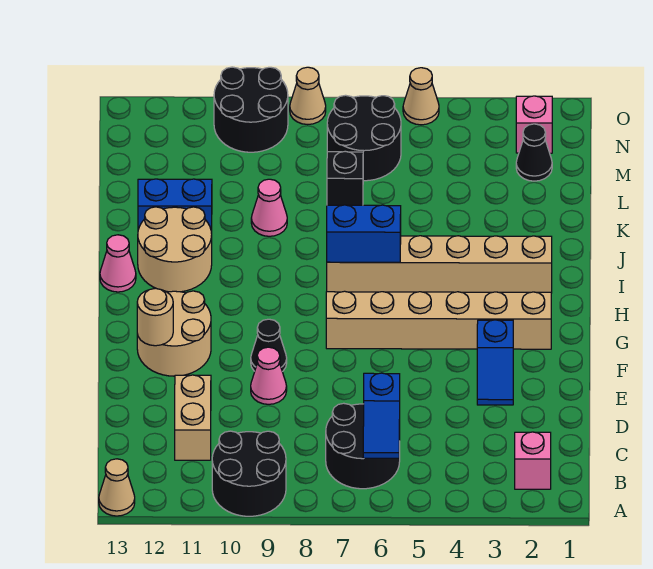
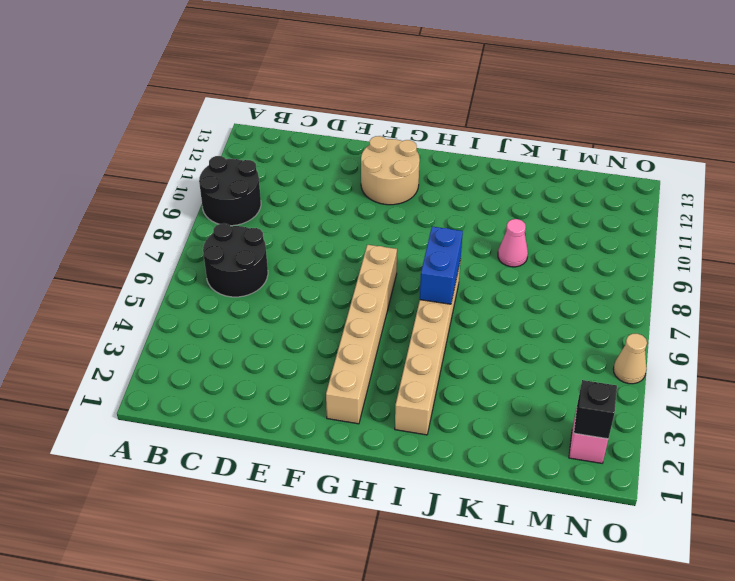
black brick N2 level 2 -> black brick L7 level 1
none -> tan cone A13 level 1
none -> pink brick B2 level 1
none -> tan brick C11:D11 level 1

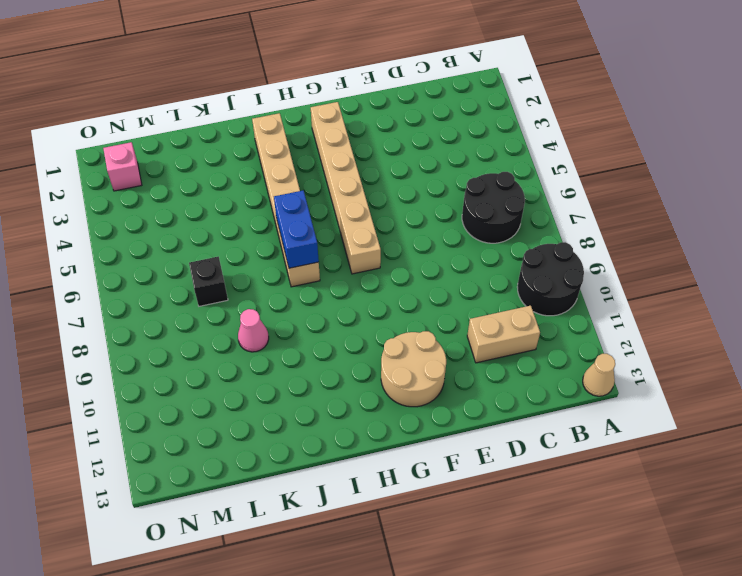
none -> pink brick B2 level 1
none -> blue slope E3:F3 level 1 top F
none -> pink cone E9 level 1

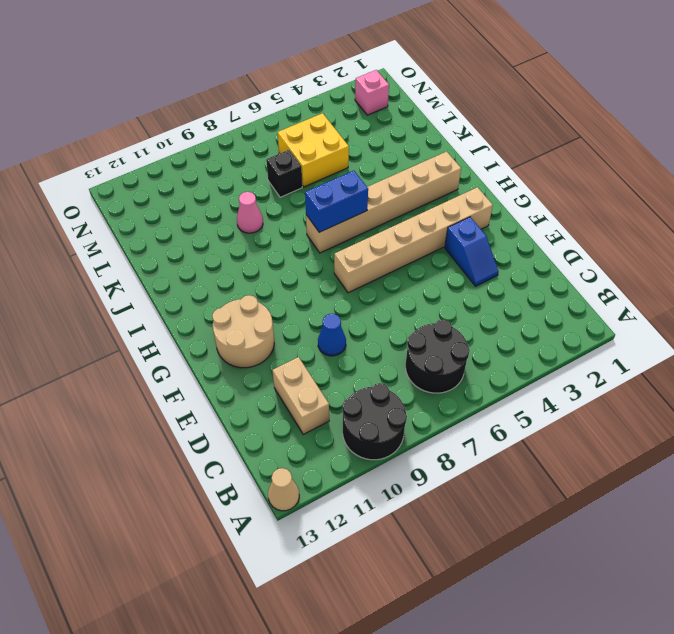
blue cone E9 level 1 -> pink cone E9 level 1
yellow brick L5:M6 level 1 -> black round brick M6:N7 level 1
none -> pink brick B2 level 1
none -> black cone F9 level 1
none -> tan round brick I11:J12 level 1

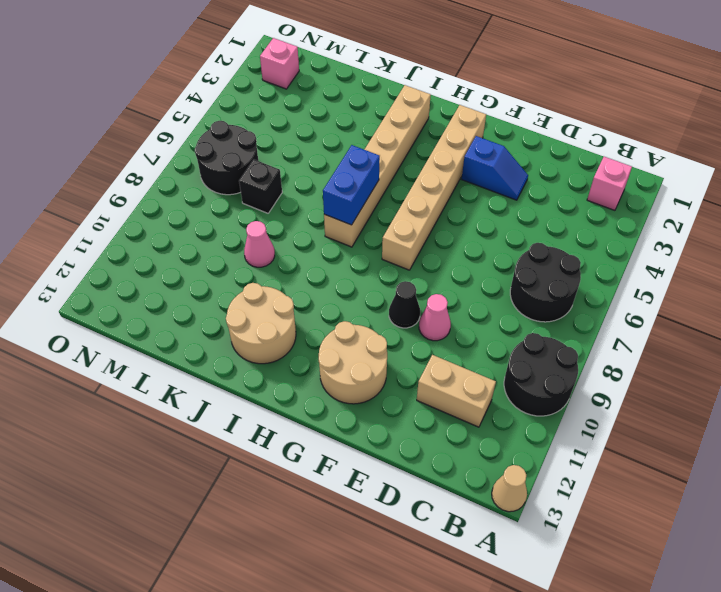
none -> pink cone I13 level 1
none -> blue brick K11:K12 level 1
none -> black cone M2 level 1

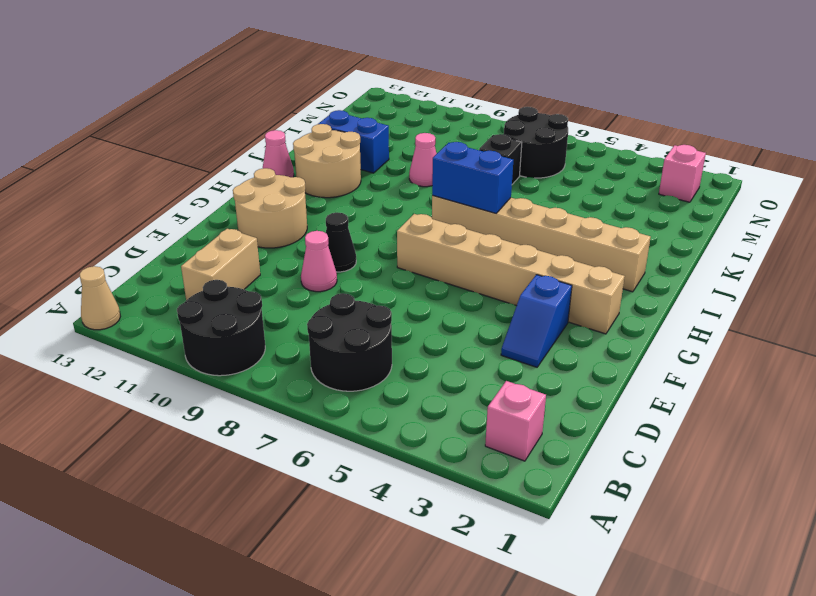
none -> black cone M2 level 1
none -> black round brick N9:O10 level 1
none -> tan cone O5 level 1

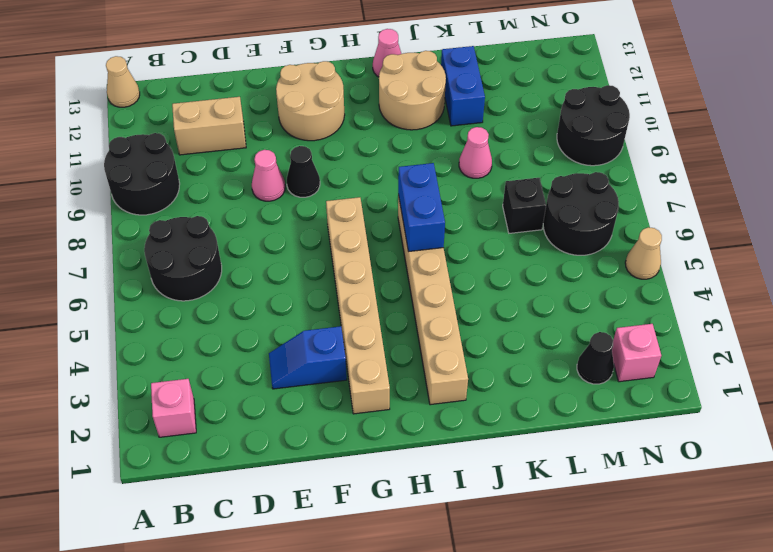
none -> tan cone O8 level 1
none -> blue slope B6:C6 level 2 top C
none -> tan round brick F12 level 2

